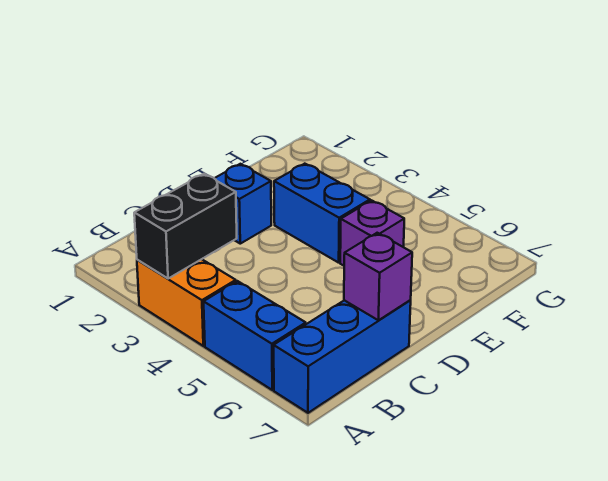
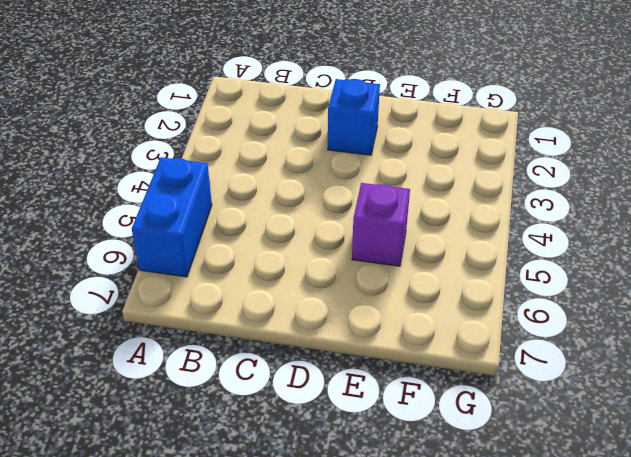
none -> orange brick A3:A4 level 1
none -> blue brick A7:C7 level 1

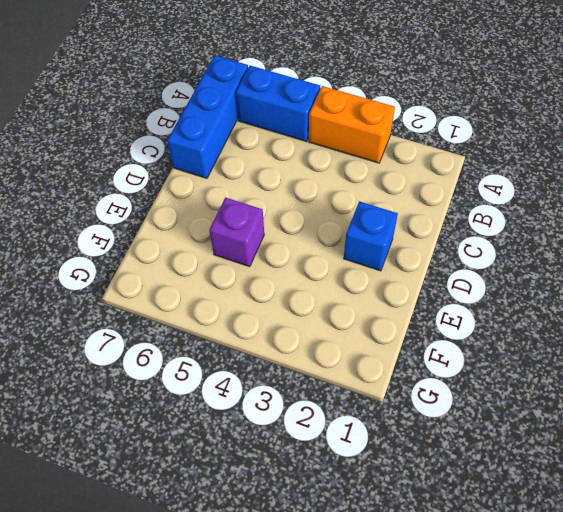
none -> blue brick E3:E4 level 1
none -> black brick A3:B3 level 2

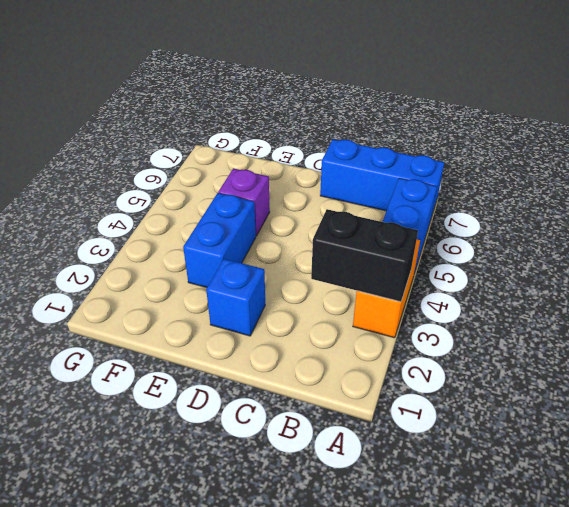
none -> purple brick C7 level 2

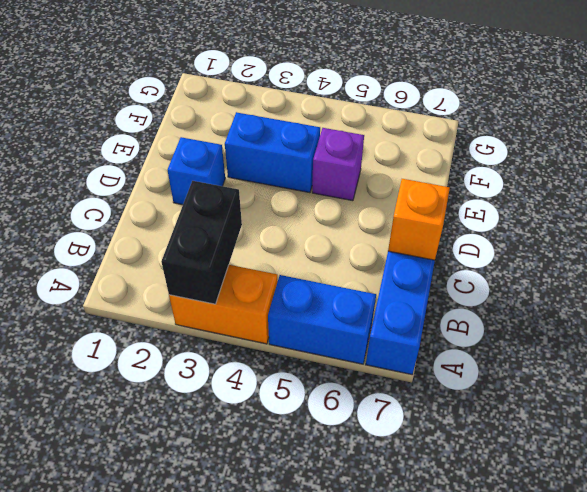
orange brick C7 level 2 -> purple brick C7 level 2

